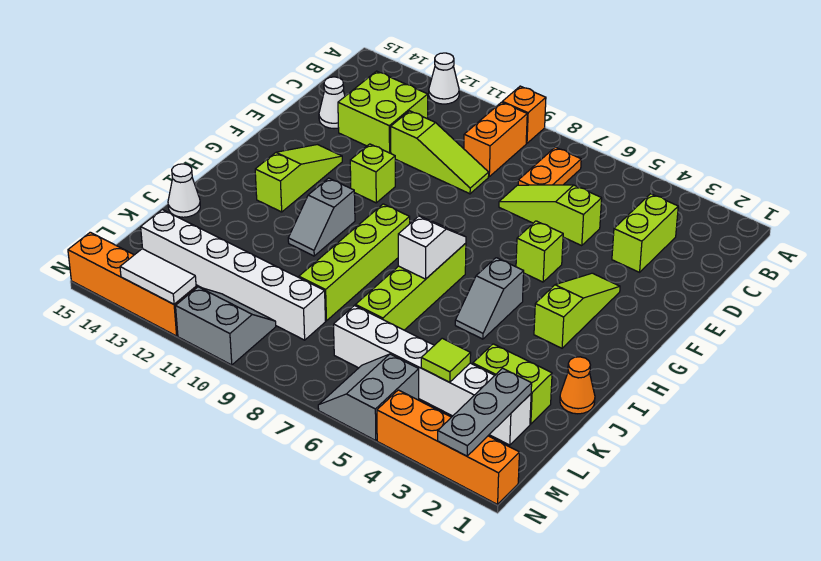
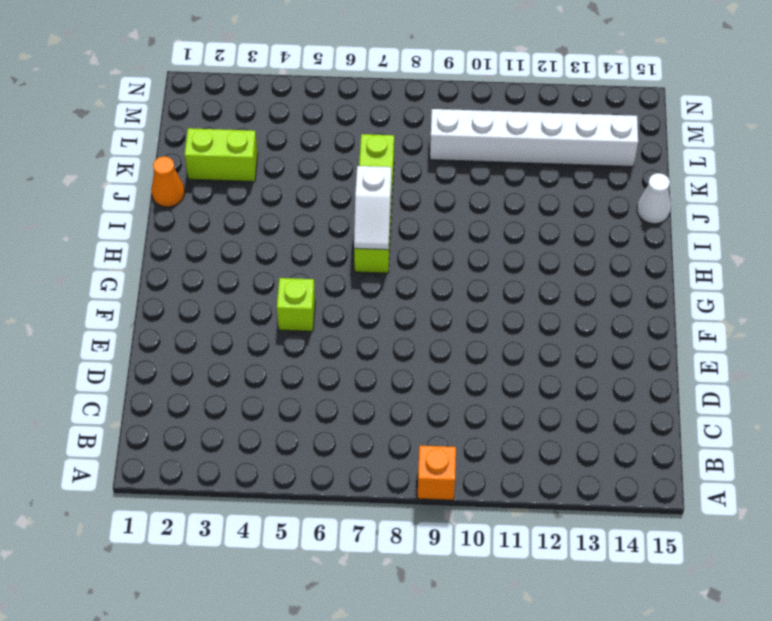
none -> white cone A12 level 1
none -> orange plate B7:C7 level 1
none -> orange brick B9:C9 level 1
none -> lime brick C3:D3 level 1

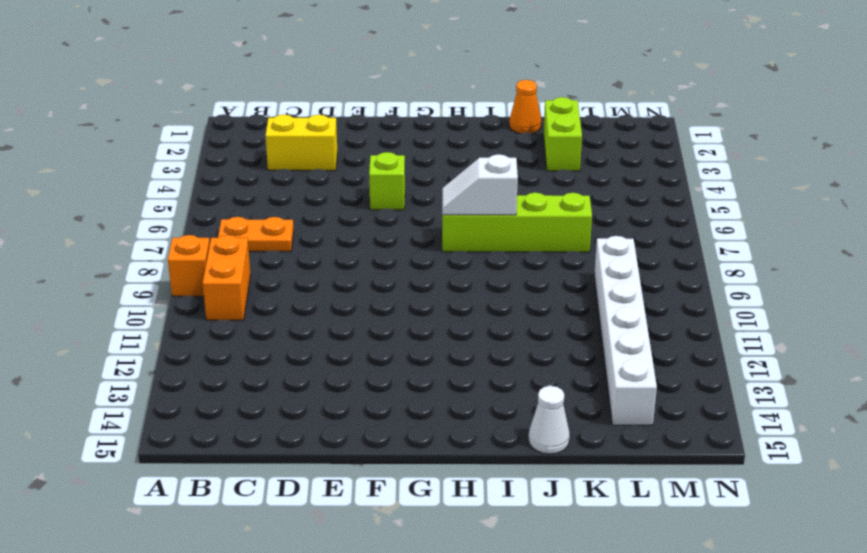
orange brick B9:B10 level 1 -> orange brick B9:C9 level 1
yellow brick C3:D3 level 1 -> lime brick C3:D3 level 1
none -> white cone A12 level 1
none -> lime brick C12:D13 level 1
none -> lime slope D5:D7 level 1 top 5
none -> lime slope D9:D11 level 1 top 11

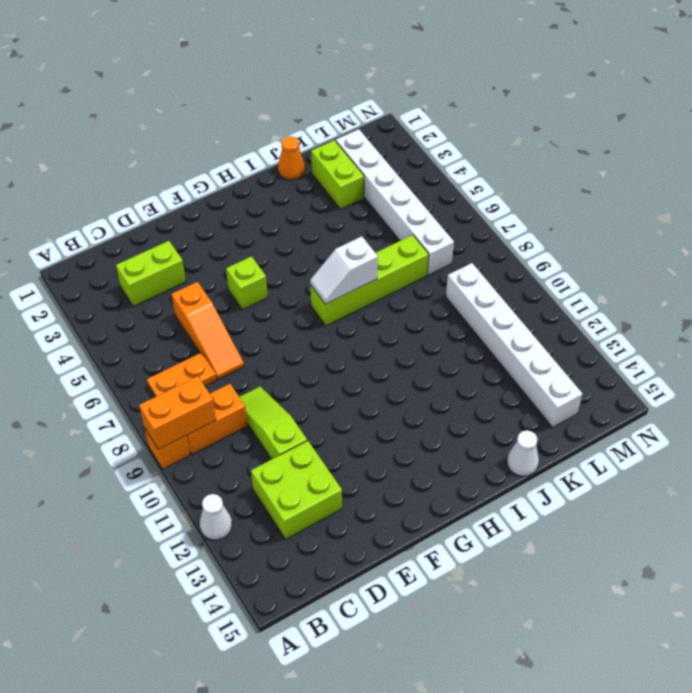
orange brick A9:B9 level 2 -> none
orange slope D5:D7 level 1 top 5 -> lime slope D5:D7 level 1 top 5
none -> white cone D14 level 1
none -> lime slope F3:H3 level 1 top H
none -> lime brick F11 level 1
none -> lime slope F13:H13 level 1 top H

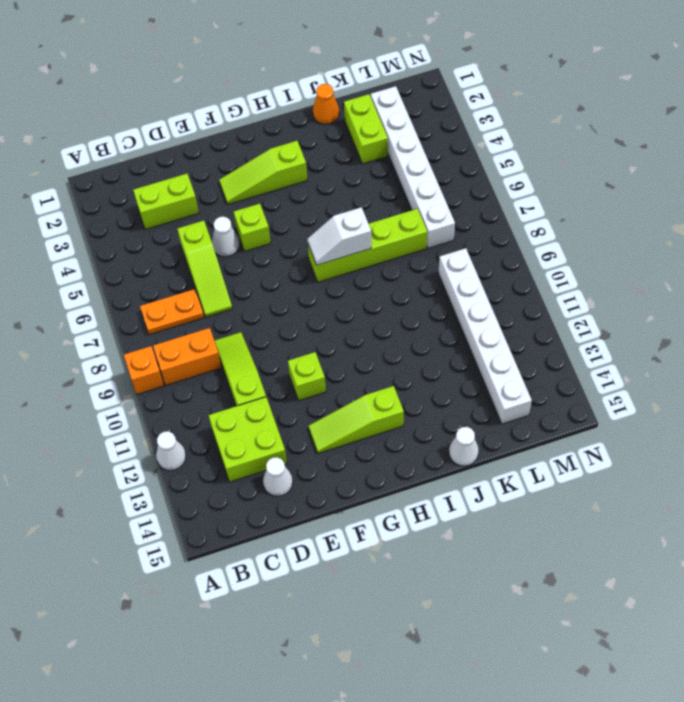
white cone E5 level 1 -> none
none -> grey slope H5:I5 level 1 top H
none -> lime brick H9:K9 level 1
none -> grey slope H11:I11 level 1 top H
none -> grey slope M5:N6 level 1 top 5

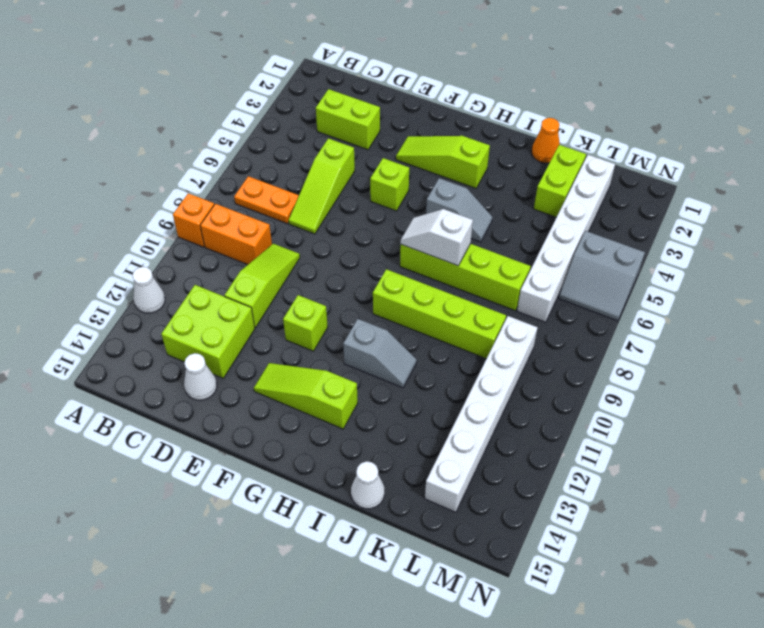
none -> grey slope M10:N11 level 1 top N
none -> orange brick N1:N4 level 1
none -> orange brick N12:N15 level 1
none -> grey plate L2:N2 level 2

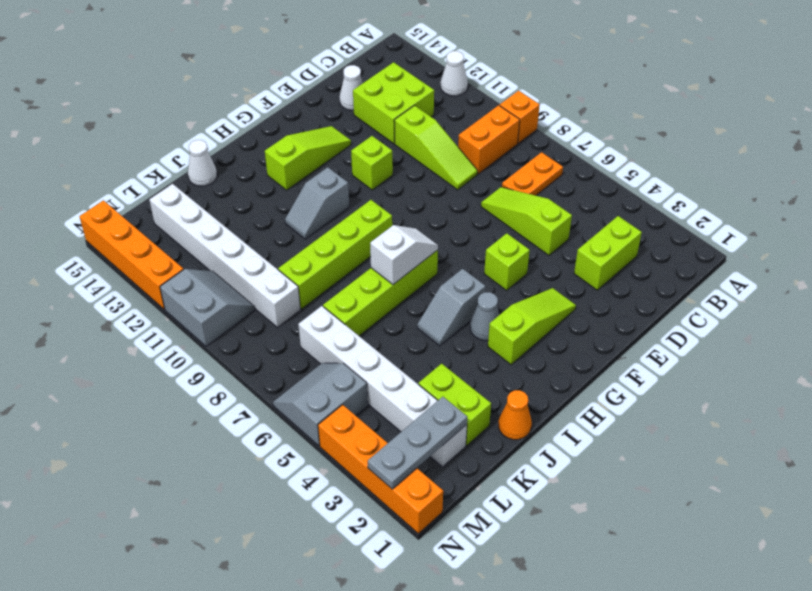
grey cone H4 level 1 -> none
none -> lime tile L4 level 2
none -> white tile N12:N13 level 2

